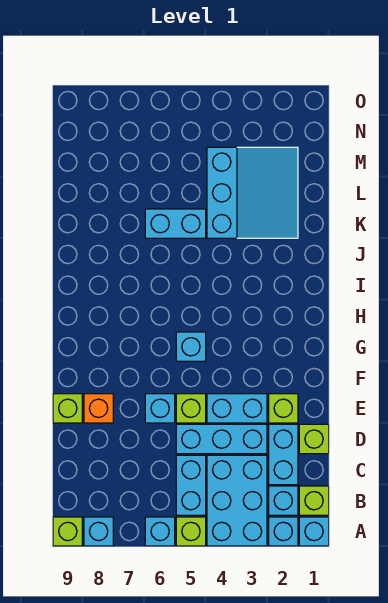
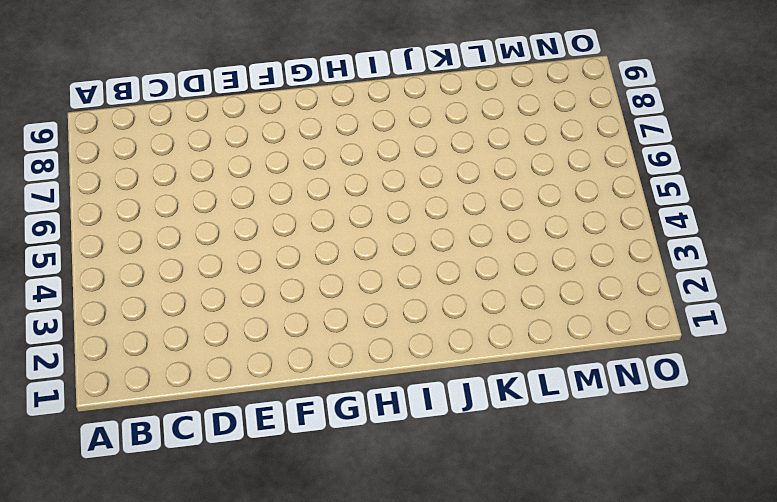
none -> cyan brick A1 level 1
none -> cyan brick A2 level 1
none -> cyan brick A3:C4 level 1

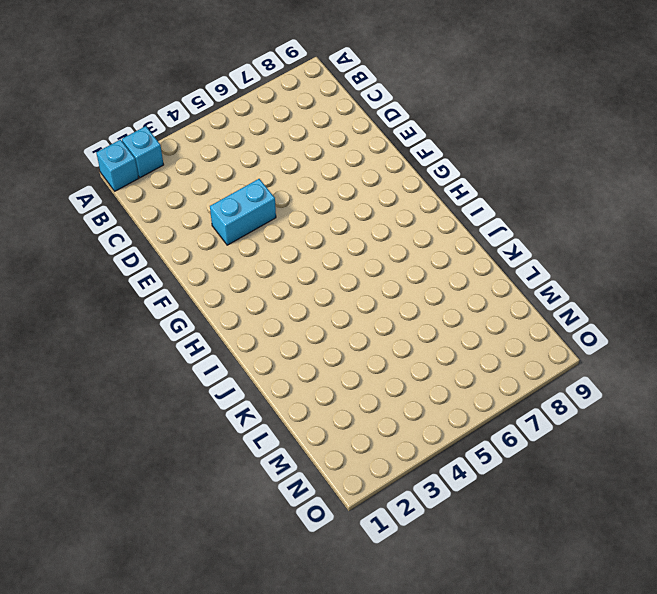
none -> cyan brick A3:C4 level 1
none -> lime brick A5 level 1
none -> cyan brick A6 level 1

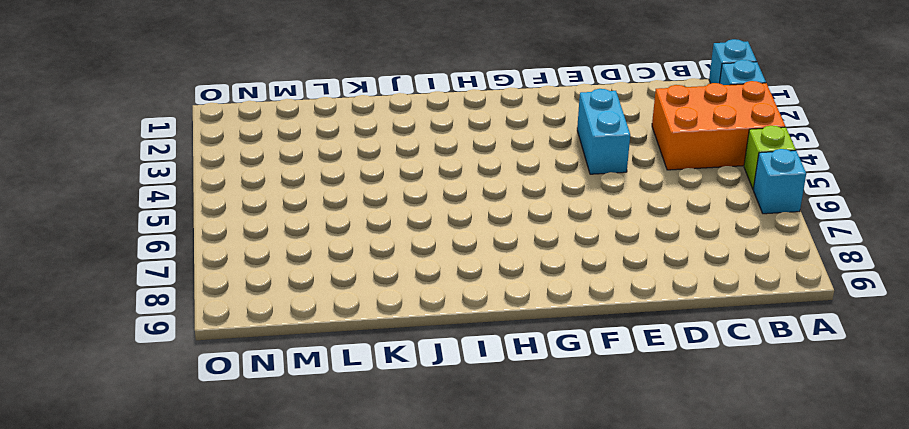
orange brick A3:C4 level 1 -> cyan brick A3:C4 level 1
none -> cyan brick A8 level 1
none -> lime brick A9 level 1
none -> lime brick B1 level 1

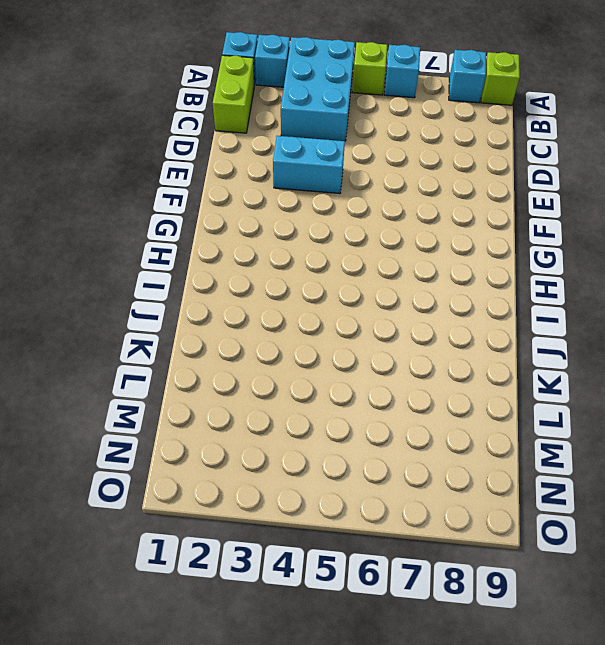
lime brick B1:C1 level 1 -> lime brick B1 level 1
none -> cyan brick B2 level 1
none -> cyan brick B5:C5 level 1
none -> cyan brick C2:D2 level 1

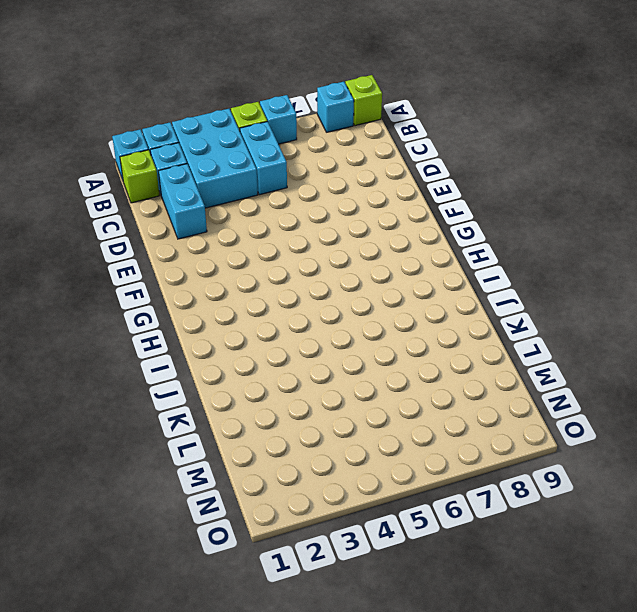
none -> lime brick D1 level 1
none -> cyan brick D3:D5 level 1
none -> lime brick E2 level 1

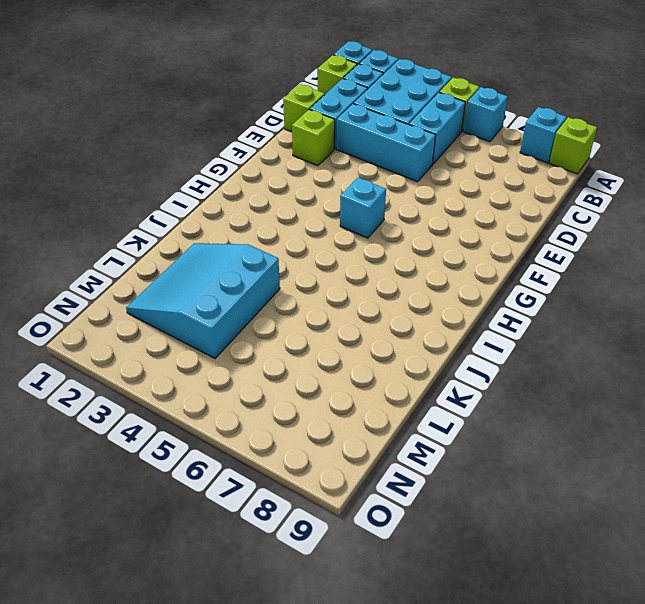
none -> cyan brick E3:E4 level 1
none -> lime brick E5 level 1
none -> cyan brick E6 level 1

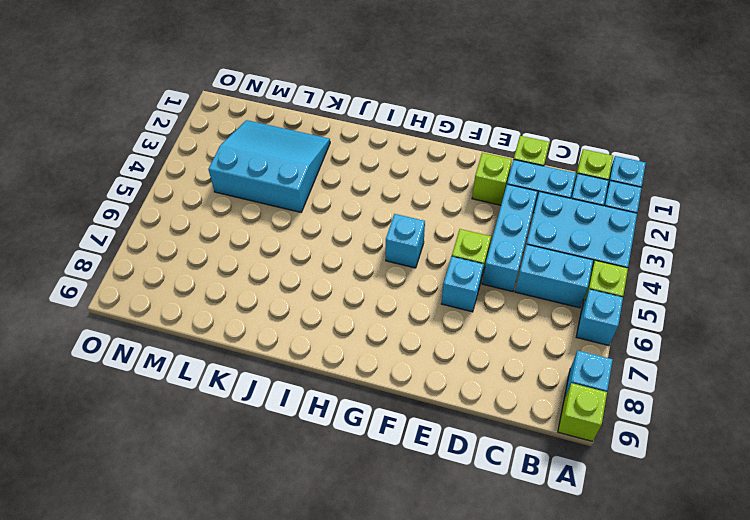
none -> cyan brick E3:E4 level 1
none -> orange brick E8 level 1
none -> lime brick E9 level 1

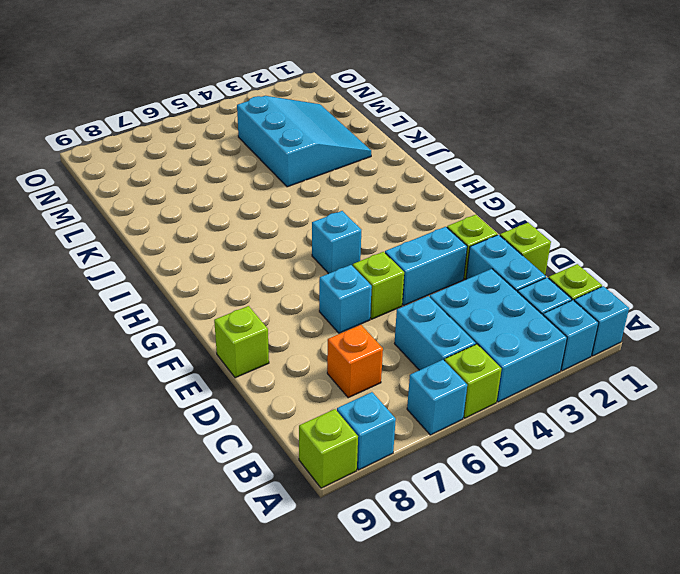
orange brick C7 level 1 -> orange brick E8 level 1
none -> cyan brick D3:D5 level 1
none -> cyan brick K5:K6 level 1

